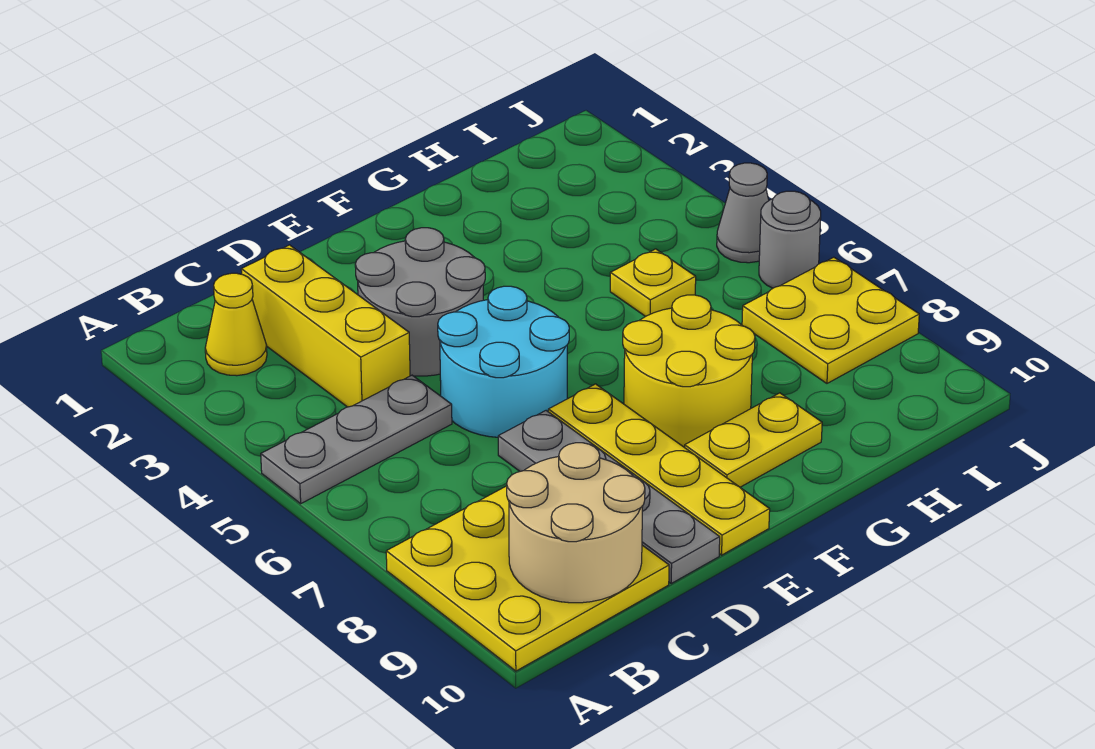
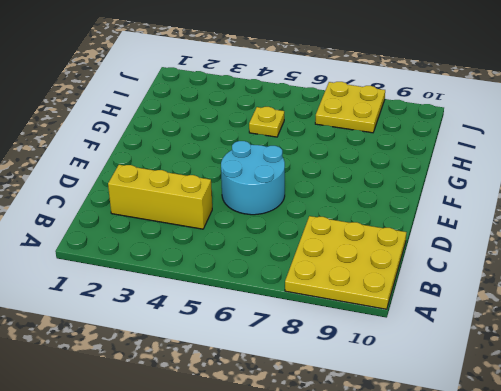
none -> grey plate A5:C5 level 1
none -> yellow cone B2 level 1
none -> grey round brick D3:E4 level 1

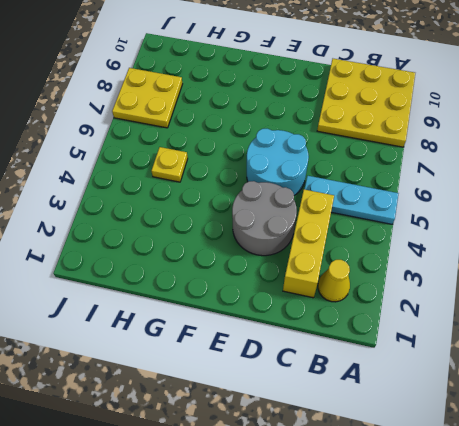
cyan plate A5:C5 level 1 -> grey plate A5:C5 level 1
none -> grey plate D7:D10 level 1
none -> yellow plate E7:E10 level 1
none -> yellow round brick F7:G8 level 1

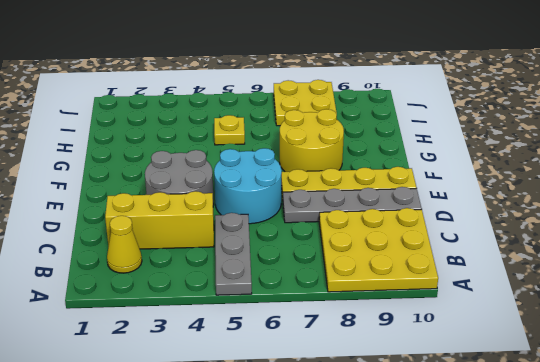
none -> yellow plate F9:G9 level 1
none -> grey cone J5 level 1
none -> grey round brick J6 level 1

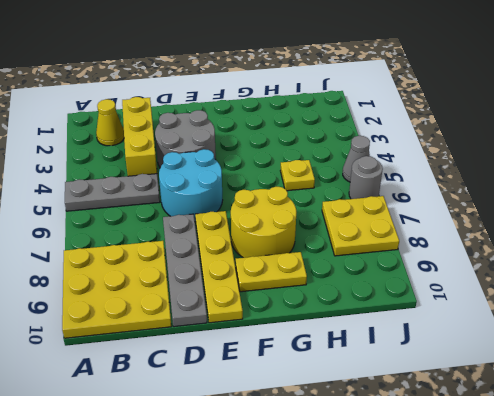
none -> tan round brick B9:C10 level 2

